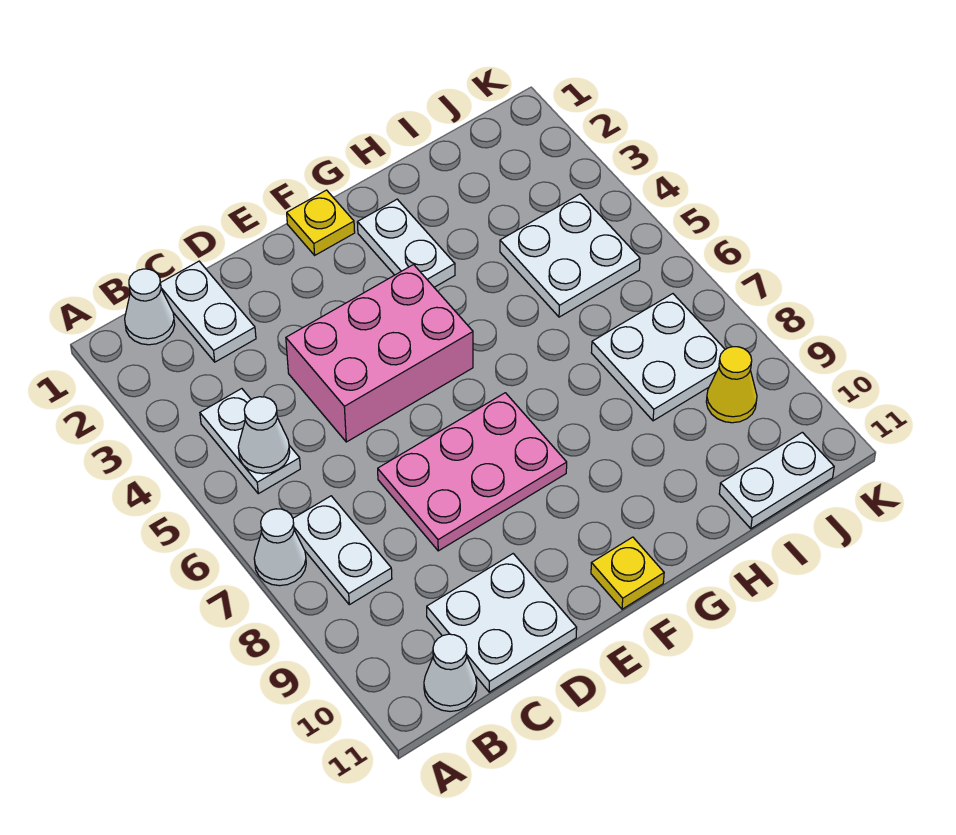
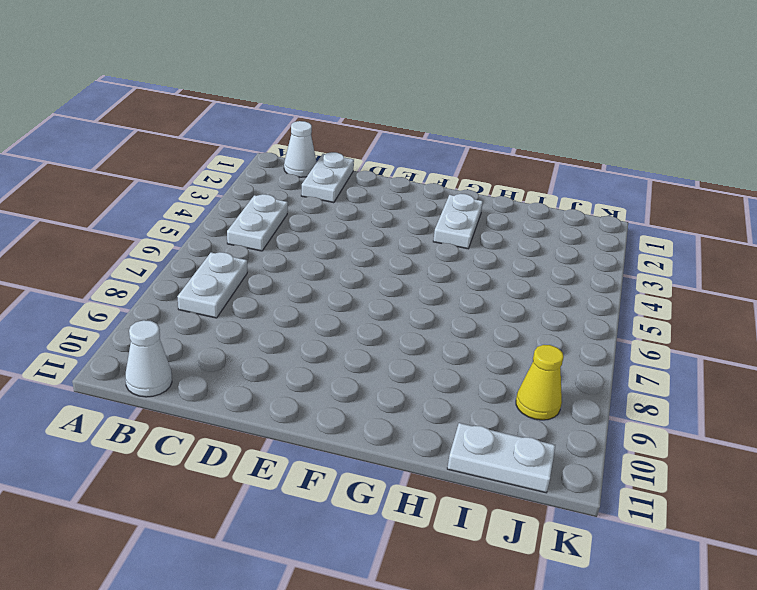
none -> white cone A7 level 1
none -> white plate C10:D11 level 1
none -> pink brick D4:F5 level 1

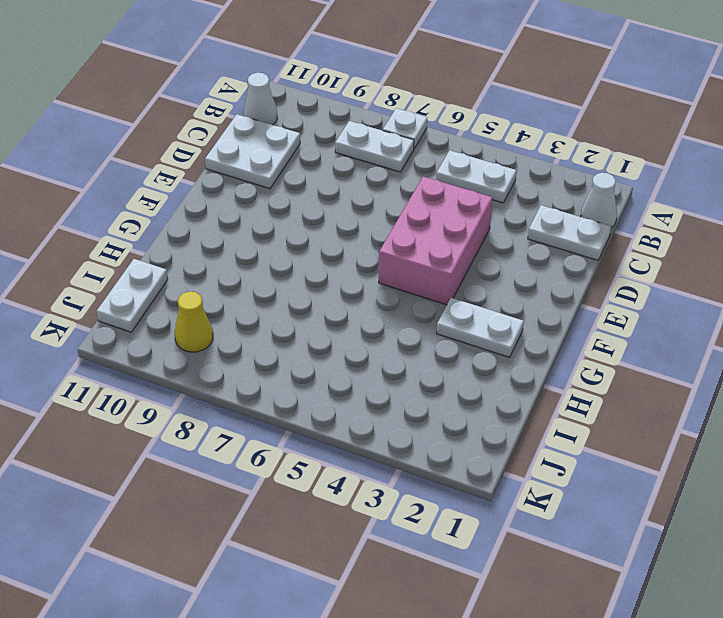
white plate A7 level 1 -> white cone A7 level 1
none -> pink plate D7:F8 level 1
none -> yellow plate F1 level 1
none -> yellow plate F11 level 1

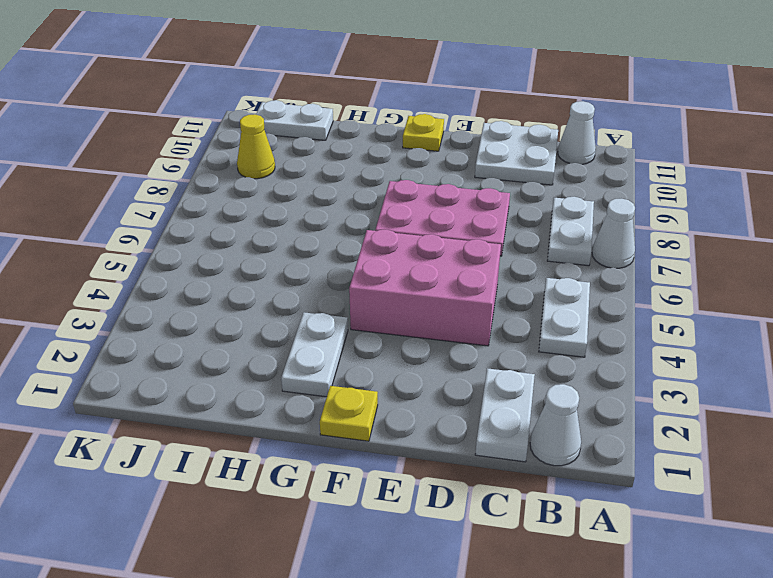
none -> white plate I4:J5 level 1
none -> white plate I7:J8 level 1
none -> white cone B5 level 2

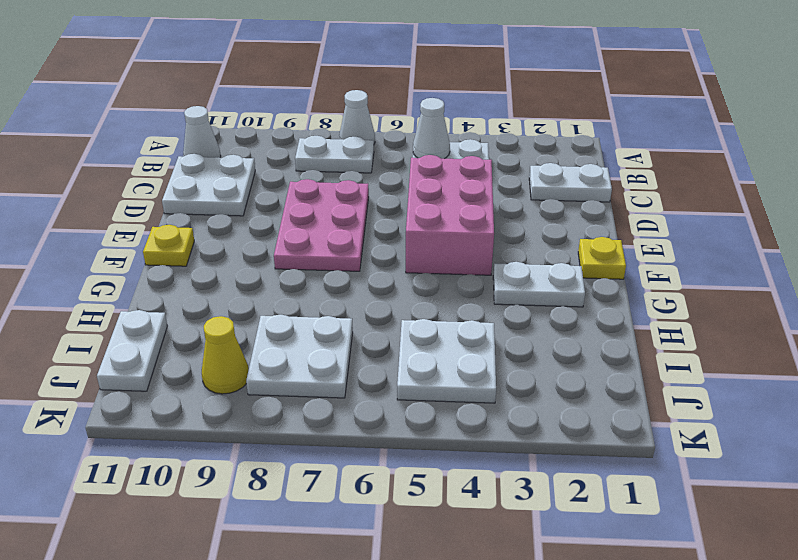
none -> white cone B1 level 1

